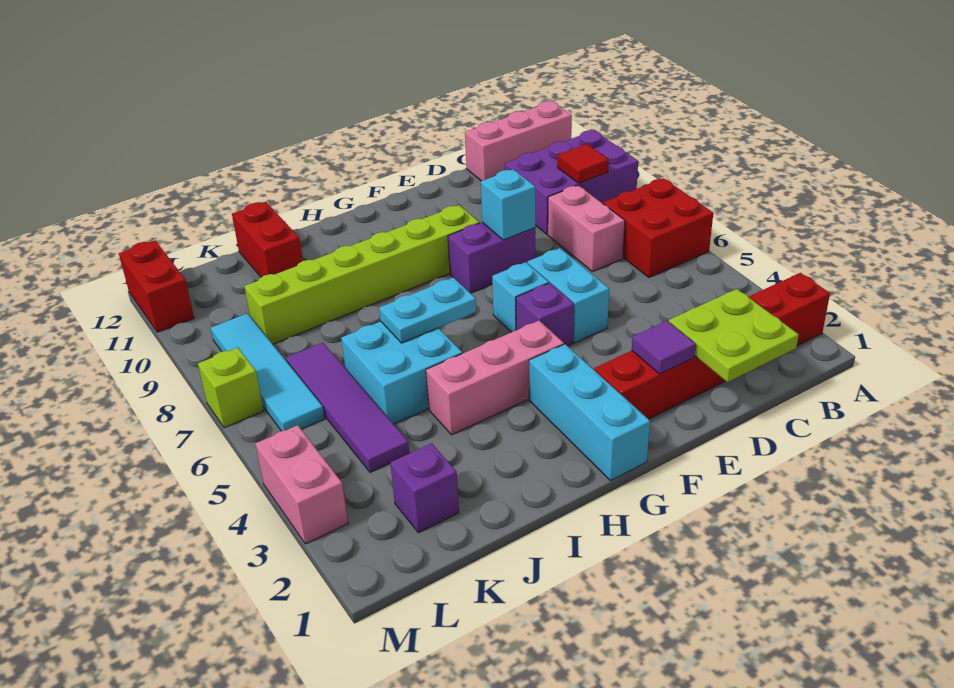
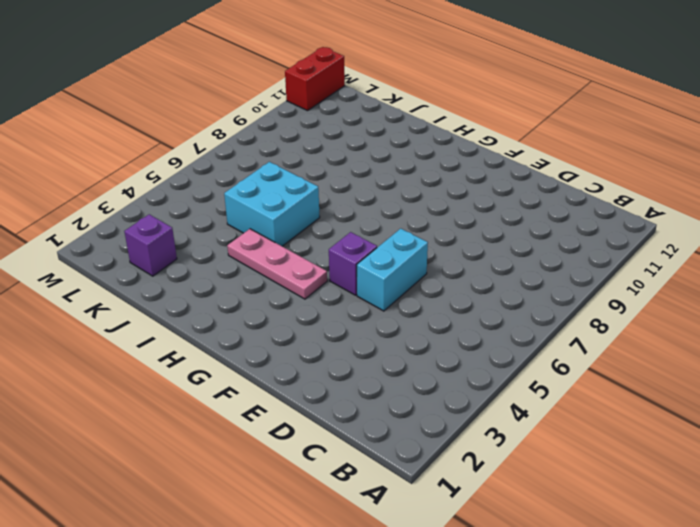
pink plate G4:I4 level 1 -> pink brick G4:I4 level 1
none -> red brick A2:F2 level 1
none -> red brick A6:B7 level 1
none -> purple brick A9:C10 level 1

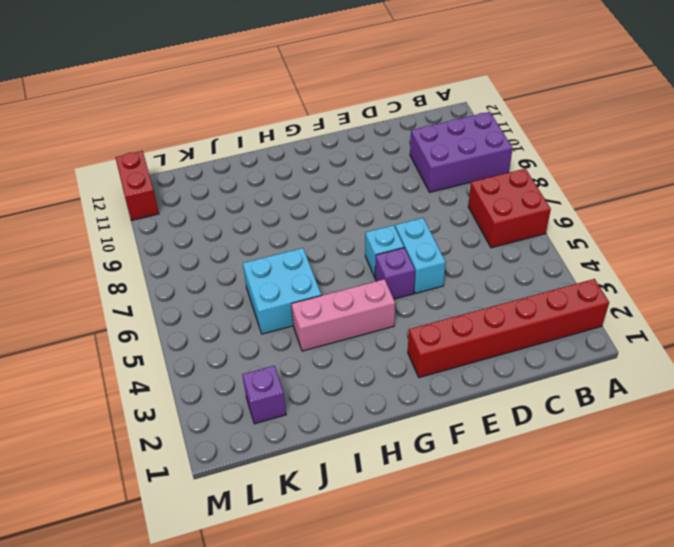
none -> pink brick A12:C12 level 1
none -> pink brick C7:C8 level 1
none -> purple brick E8:F8 level 1

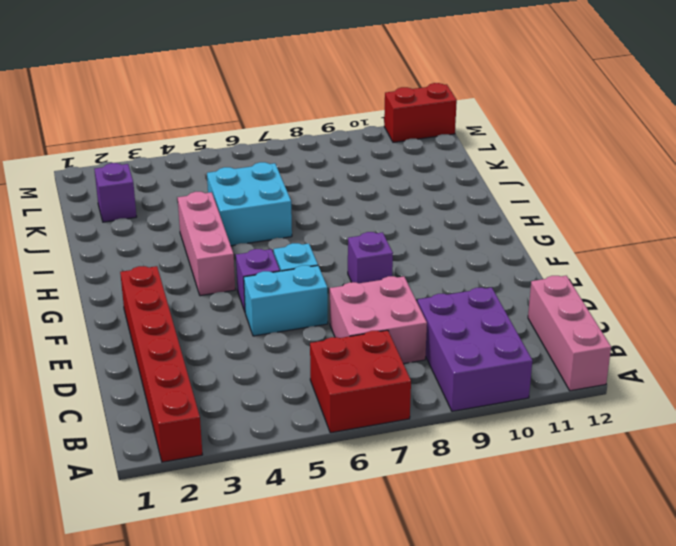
pink brick C7:D8 level 1 -> pink brick C7:C8 level 1
purple brick F8 level 1 -> purple brick E8:F8 level 1
none -> lime brick F9:K9 level 1
none -> cyan brick G1:G3 level 1
none -> red brick J11:J12 level 1

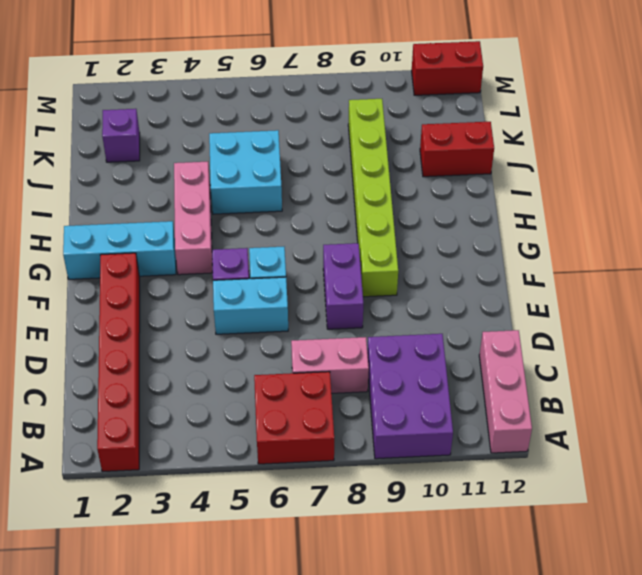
none -> purple tile K4:K7 level 1
none -> cyan tile L6:L9 level 1
none -> pink brick M3:M4 level 1

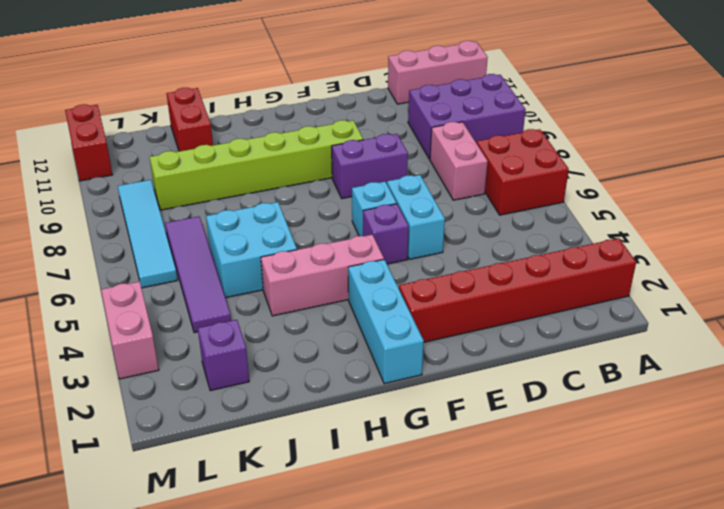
none -> lime brick M7 level 1
none -> red tile B9 level 2
none -> lime plate C1:D2 level 2

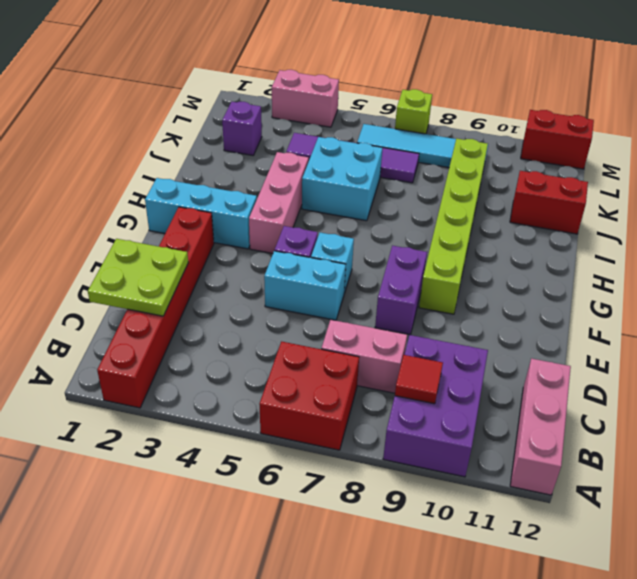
none -> purple tile E2 level 2
none -> cyan brick E8 level 2
none -> cyan plate H6:I6 level 2

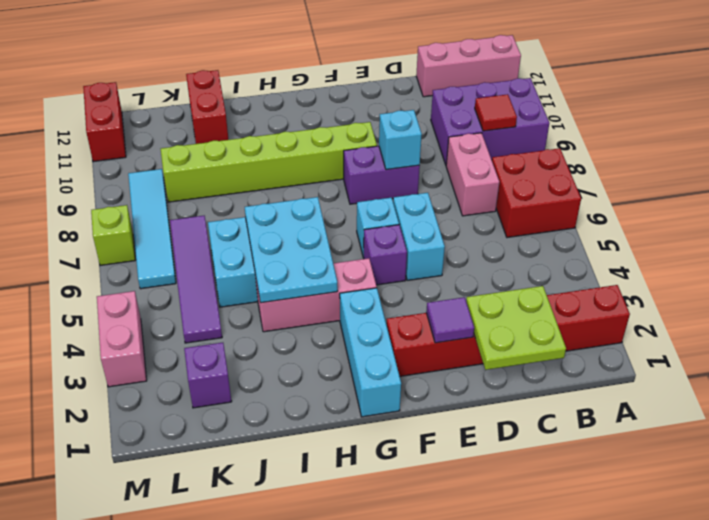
cyan plate H4:I6 level 2 -> cyan plate H6:I6 level 2

